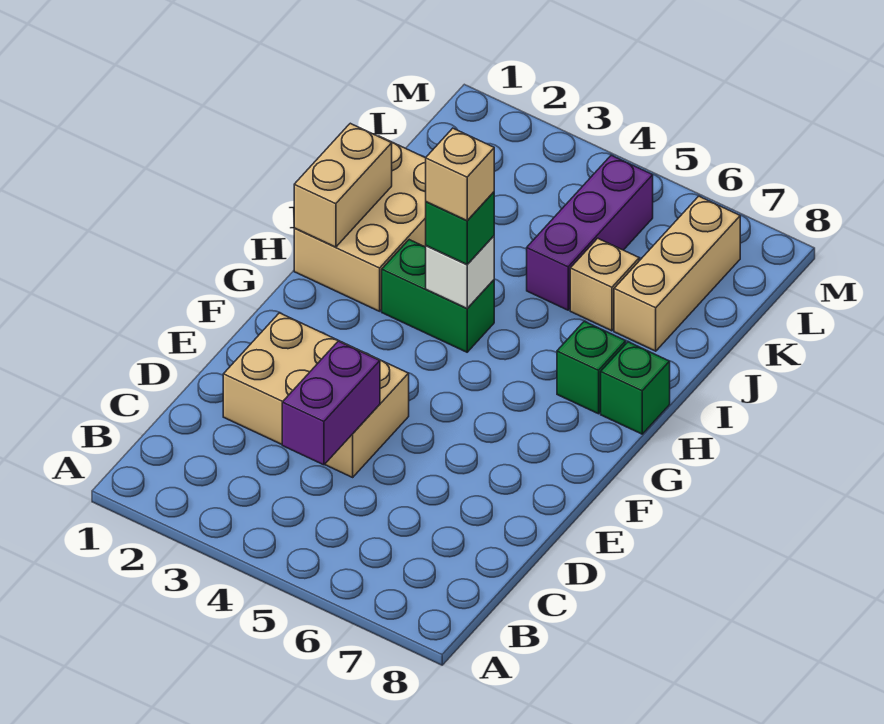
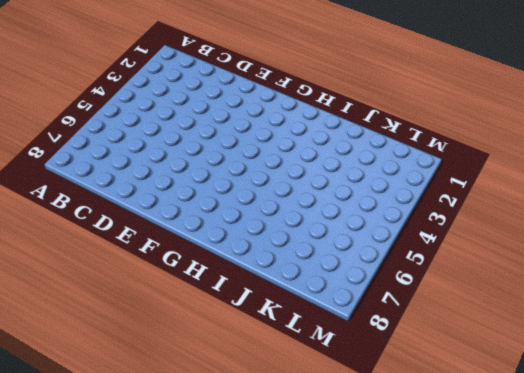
none -> tan brick D2:E4 level 1
none -> tan brick H1:J2 level 1
none -> green brick H3:H4 level 1

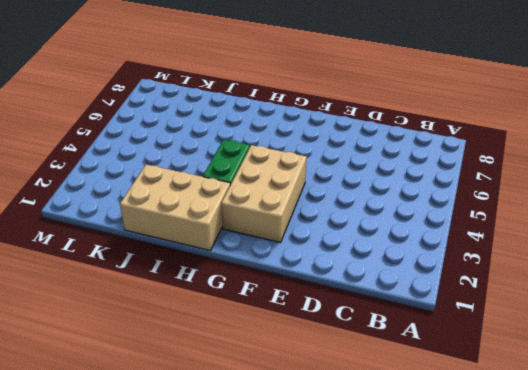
tan brick F2:G4 level 1 -> tan brick D2:E4 level 1
none -> green brick H7 level 1
none -> green brick H8 level 1
none -> purple brick J5:L5 level 1

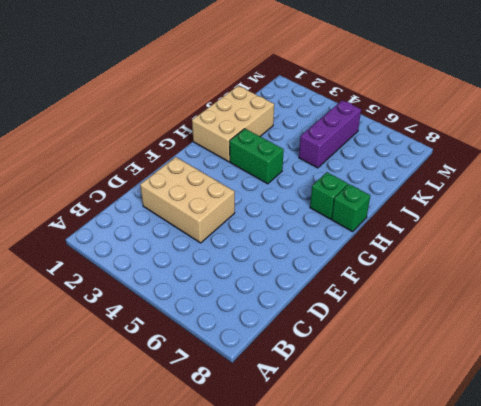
none -> tan brick J6 level 1
none -> tan brick J7:L7 level 1
none -> purple brick C4:D4 level 2

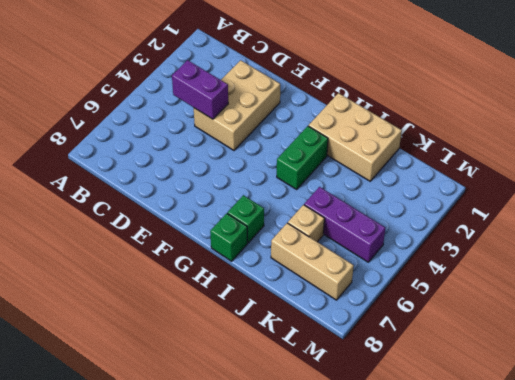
none -> tan brick H1:I1 level 2
none -> white brick H4 level 2
none -> green brick H4 level 3

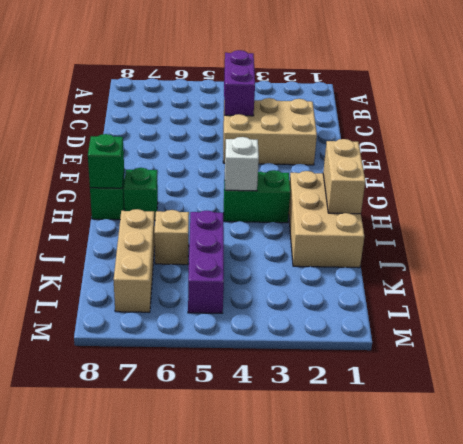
green brick H8 level 2 -> green brick H4 level 3
none -> tan brick H4 level 4

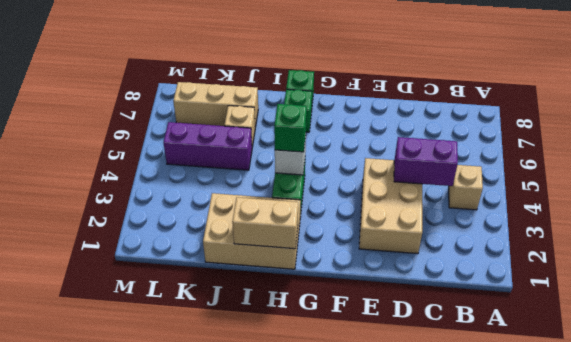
tan brick B4 level 1 -> tan brick H4 level 4

